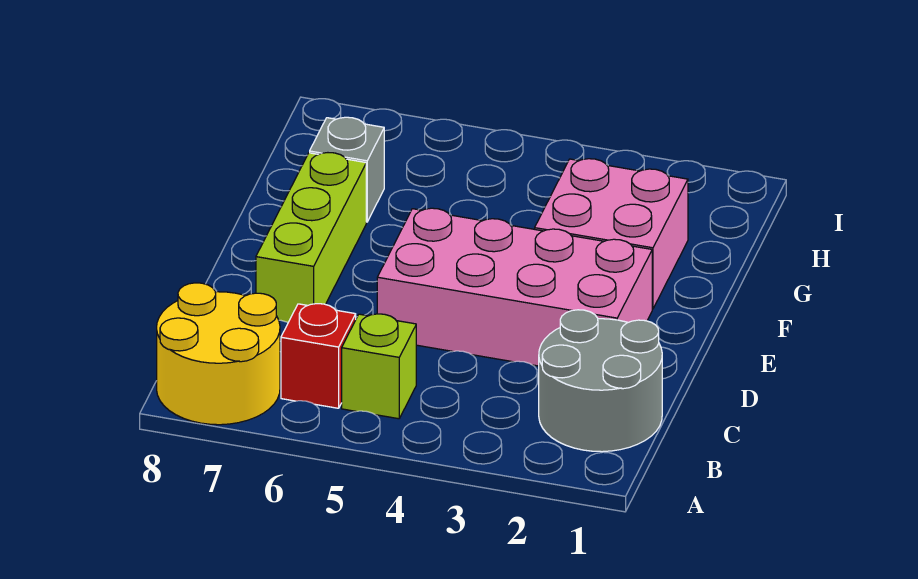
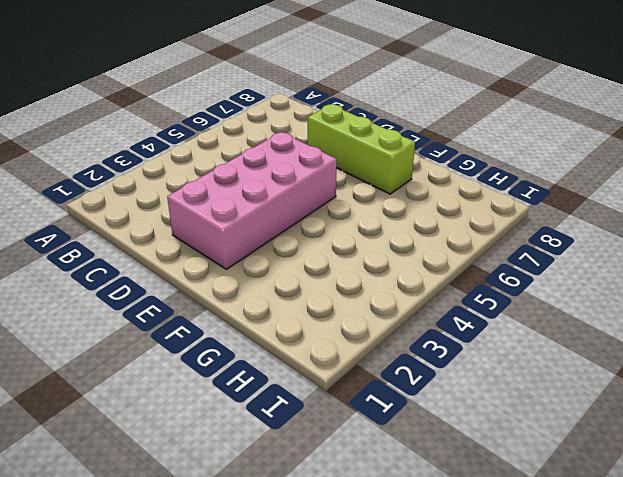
none -> yellow round brick A7:B8 level 1
none -> grey round brick B1:C2 level 1

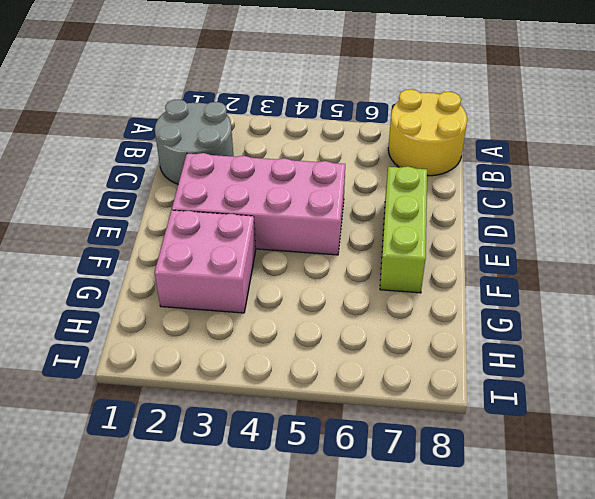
none -> lime brick B5 level 1
none -> red brick B6 level 1

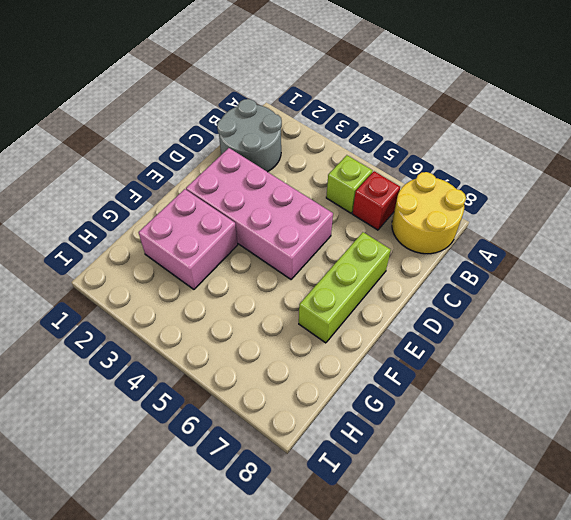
none -> grey brick G7 level 1

